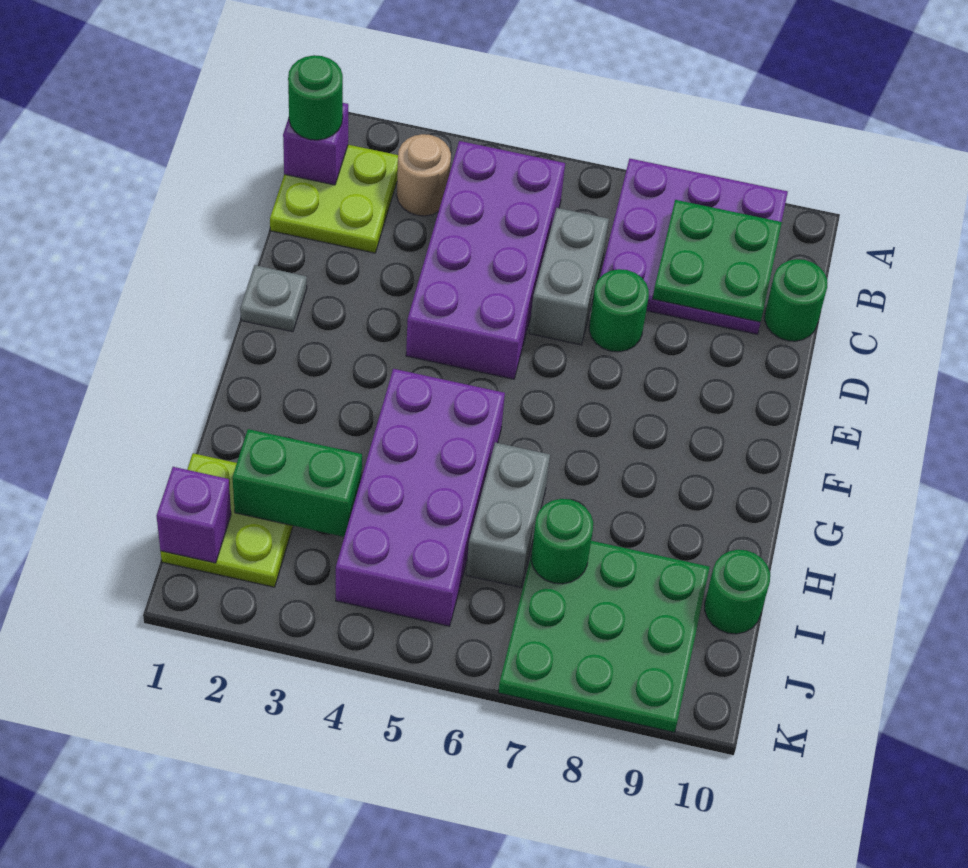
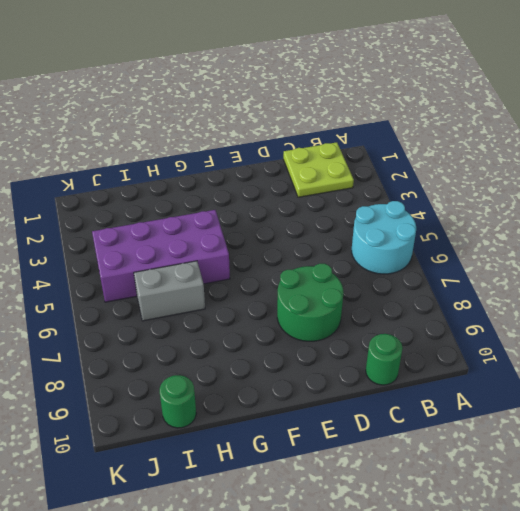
cyan round brick A5:B6 level 1 -> purple brick B4:E5 level 1
green round brick D7:E8 level 1 -> green round brick D7 level 1
none -> purple plate A7:C9 level 1
none -> tan round brick B3 level 1
none -> grey brick C6:D6 level 1

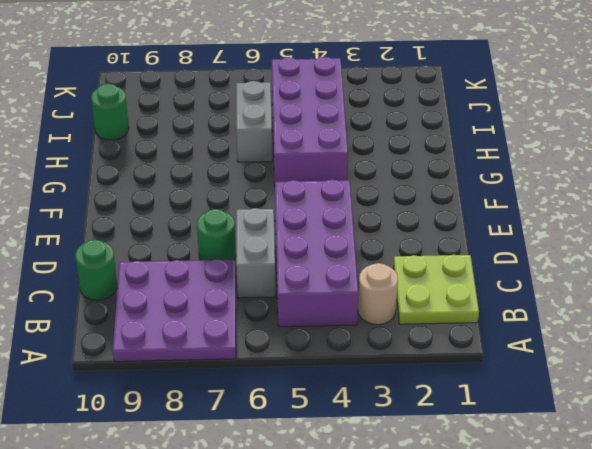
none -> grey plate E1 level 1
none -> lime plate I1:J2 level 1
none -> green plate I7:K9 level 1

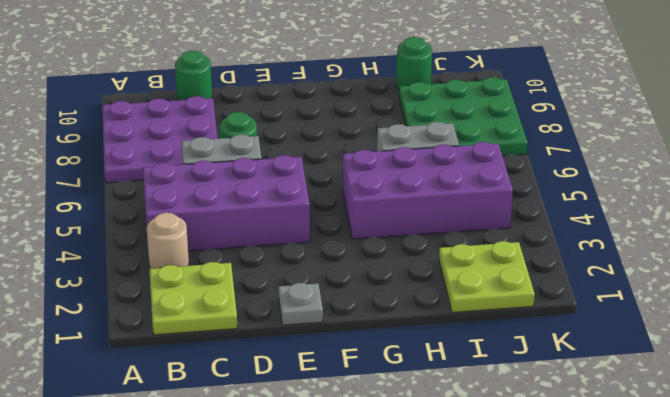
none -> purple brick B1 level 2
none -> green plate B8:C9 level 2
none -> green brick I2:I3 level 2

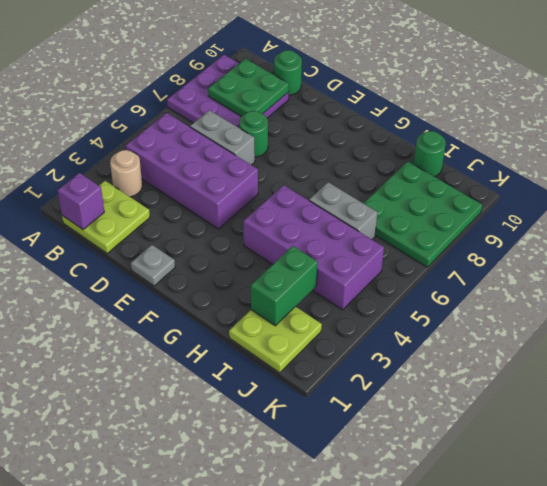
none -> green round brick I7 level 2
none -> purple brick J1 level 2
none -> green round brick B1 level 3

